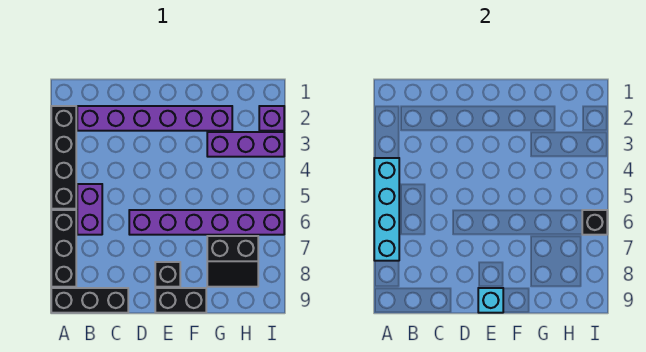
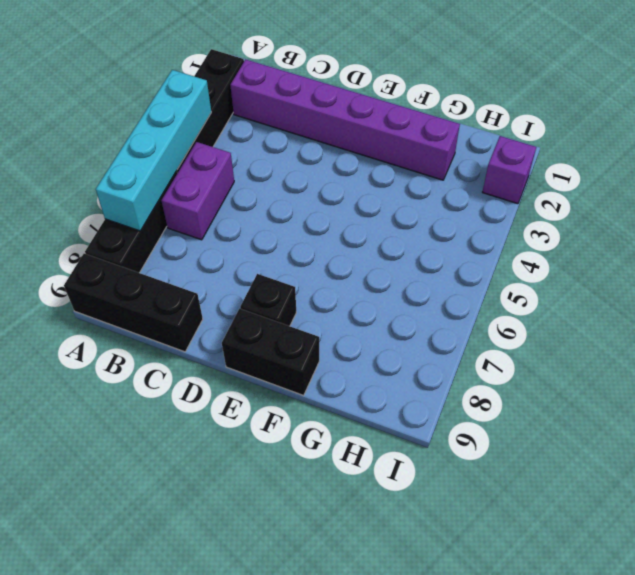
none -> purple brick D6:I6 level 1
none -> purple brick G3:I3 level 1
none -> black slope G7:H8 level 1 top 7

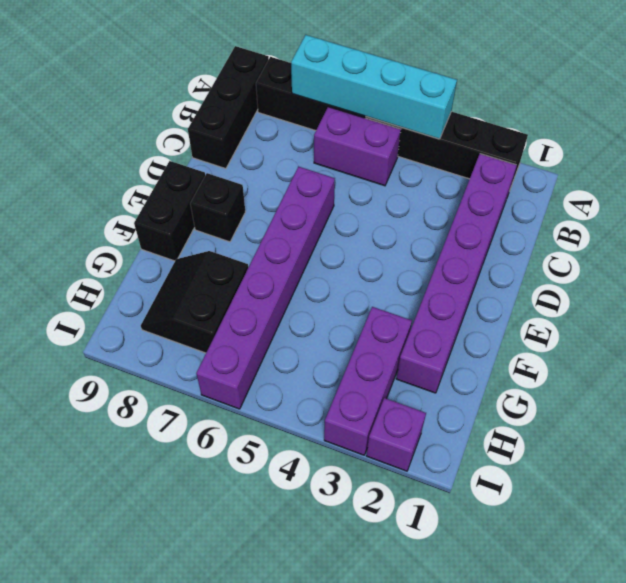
none -> cyan brick E9 level 2
none -> black brick I6 level 2

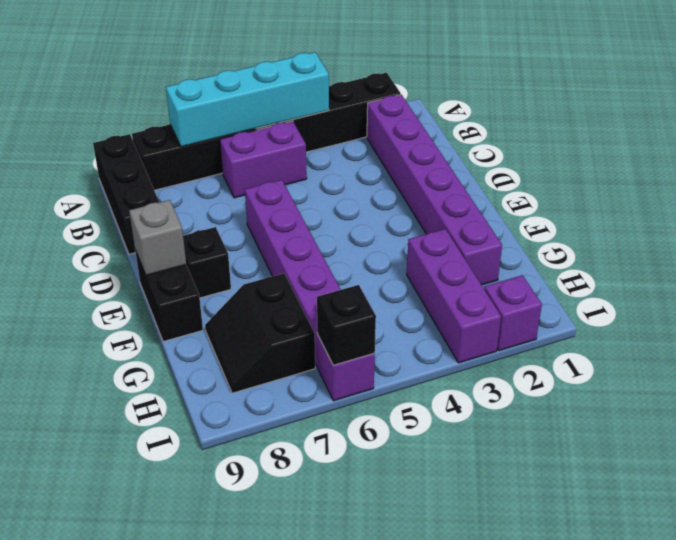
grey brick E9 level 2 -> cyan brick E9 level 2

